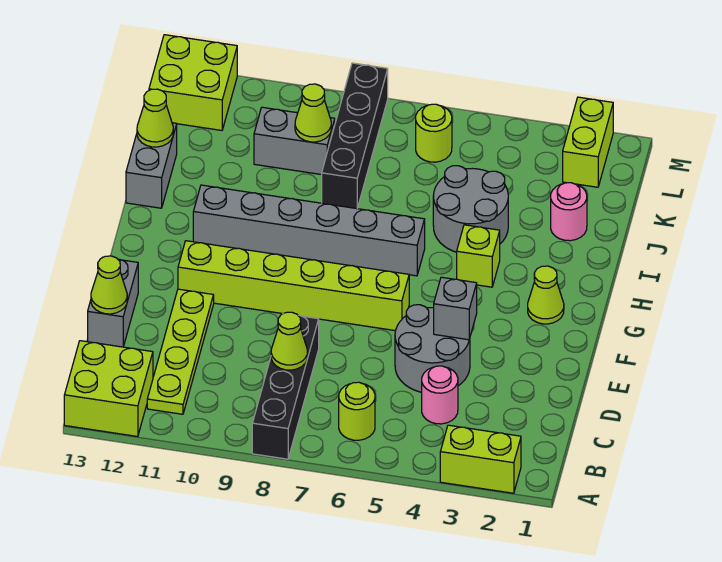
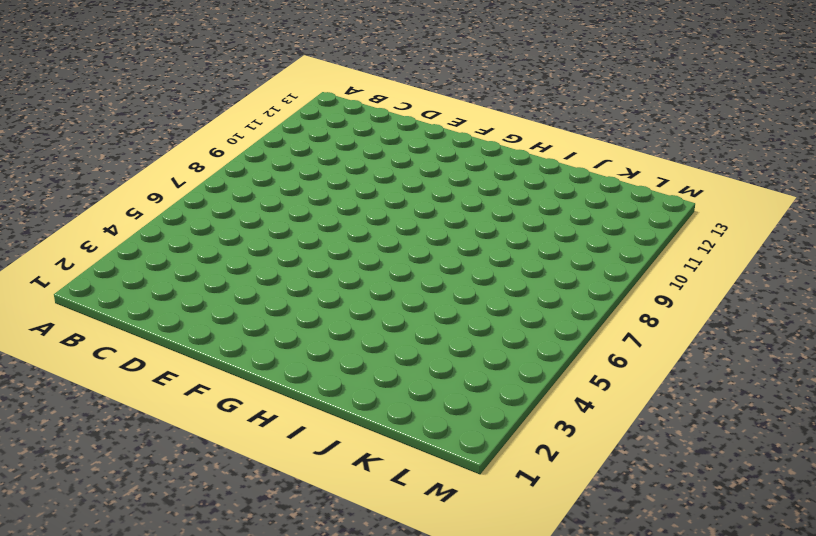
none -> lime brick A2:A3 level 1
none -> black brick A8:D8 level 1
none -> lime brick A12:B13 level 1

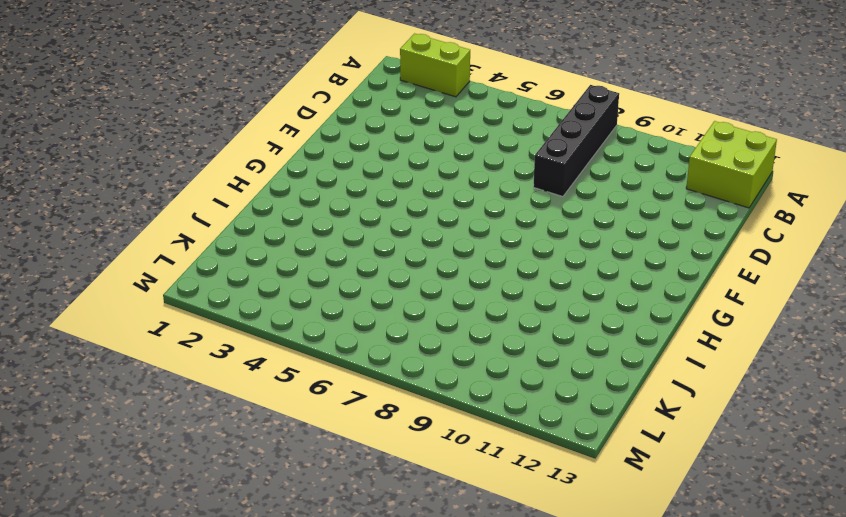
none -> lime round brick B6 level 1
none -> lime plate B11:E11 level 1
none -> pink round brick C4 level 1

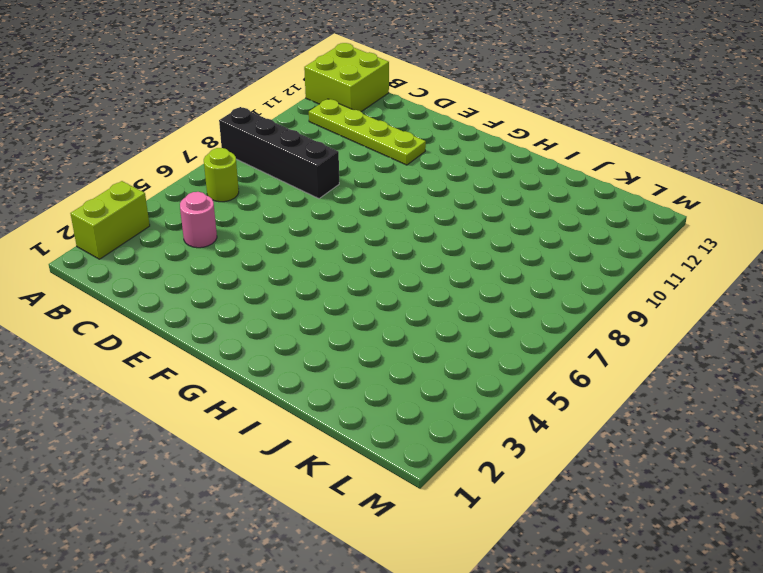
none -> grey round brick D4:E5 level 1
none -> grey brick D13:E13 level 1
none -> lime brick F6:F11 level 1

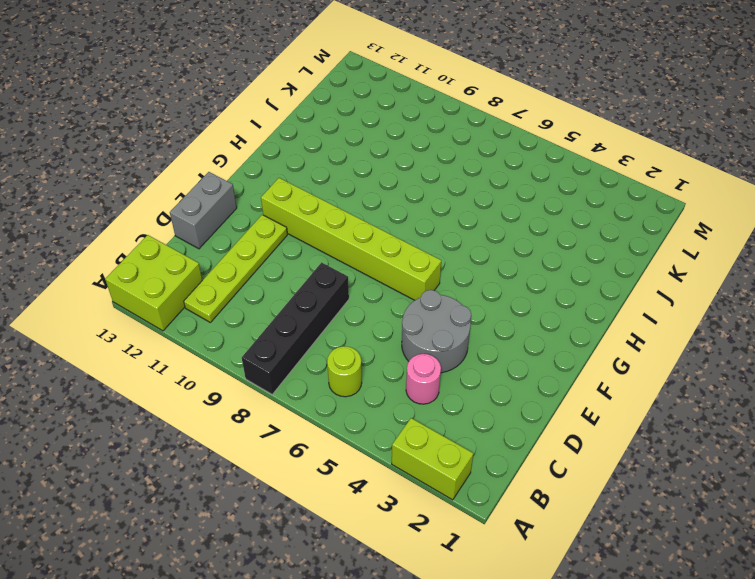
none -> lime cone G2 level 1
none -> lime brick H4 level 1
none -> grey brick H6:H11 level 1

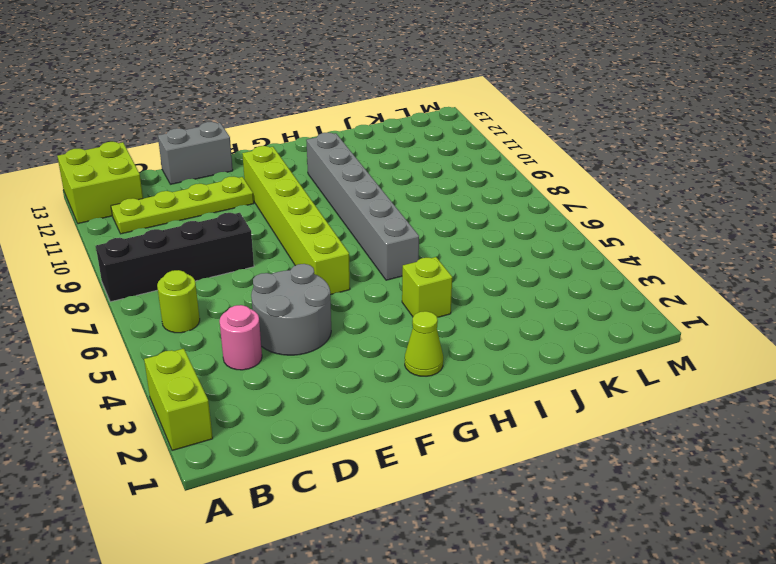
none -> grey round brick I4:J5 level 1
none -> grey brick I13:J13 level 1
none -> pink round brick J2 level 1

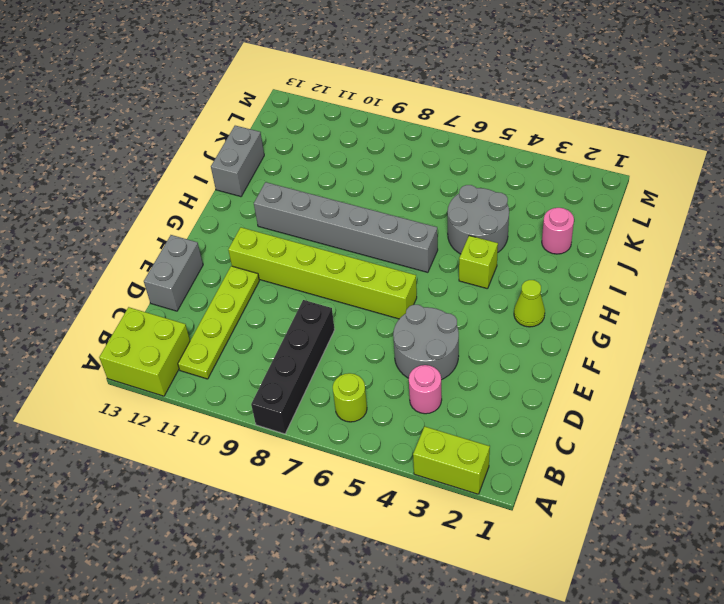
none -> black brick J8:M8 level 1
none -> grey brick K9:K10 level 1
none -> lime brick L2:M2 level 1

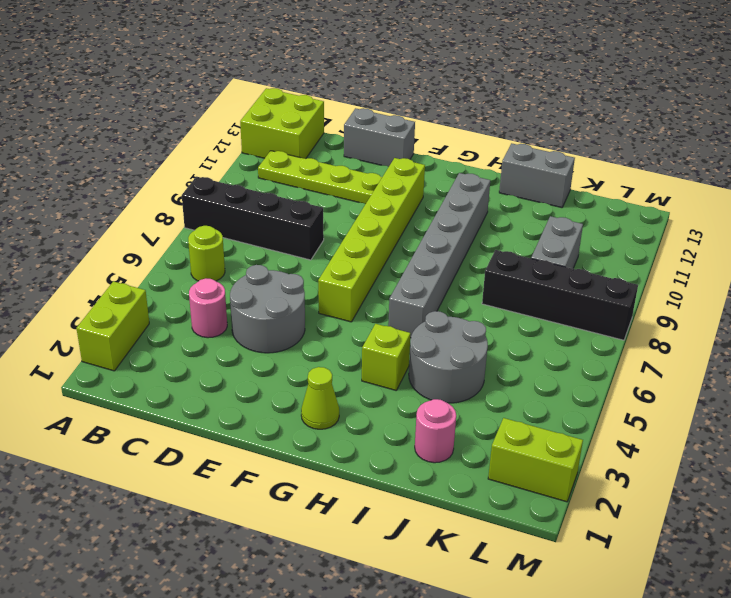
none -> lime round brick L6 level 1
none -> lime brick L12:M13 level 1
none -> lime cone C8 level 2

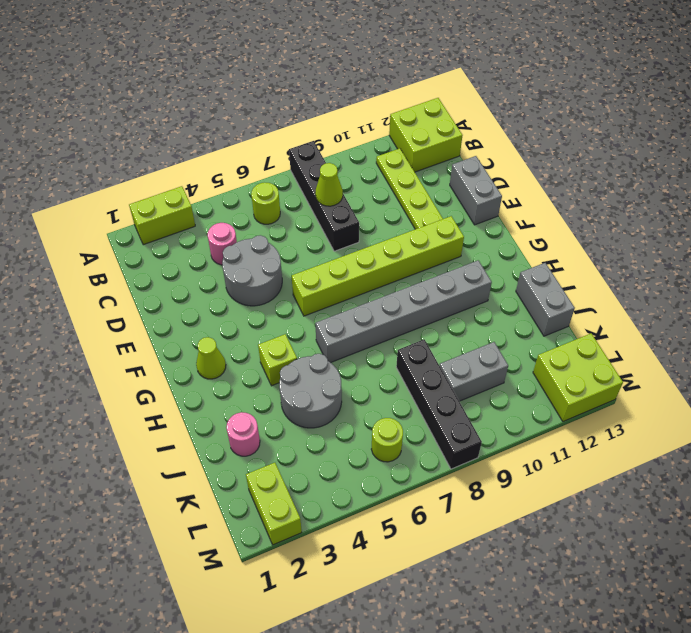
none -> lime cone D13 level 2
none -> grey brick E4 level 2
none -> lime cone J13 level 2

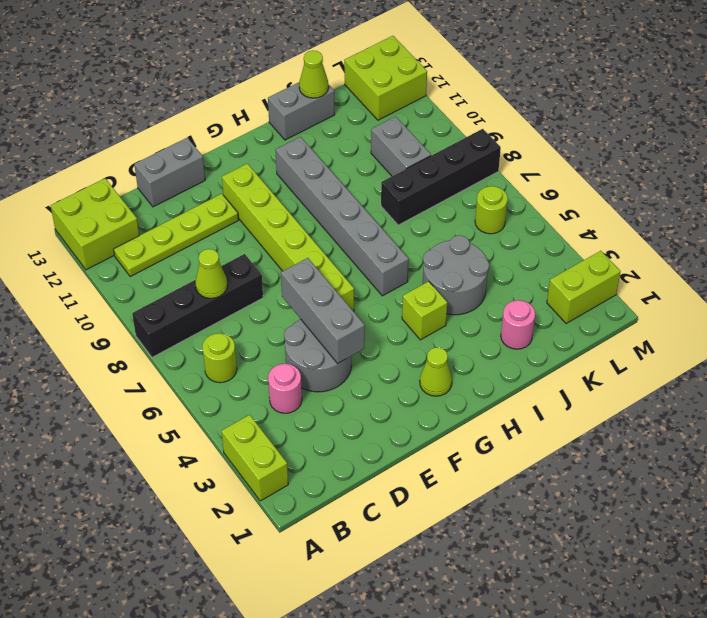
grey brick E4:E6 level 2 -> grey brick E4 level 2
none -> lime cone D13 level 2
none -> lime cone K9 level 2

